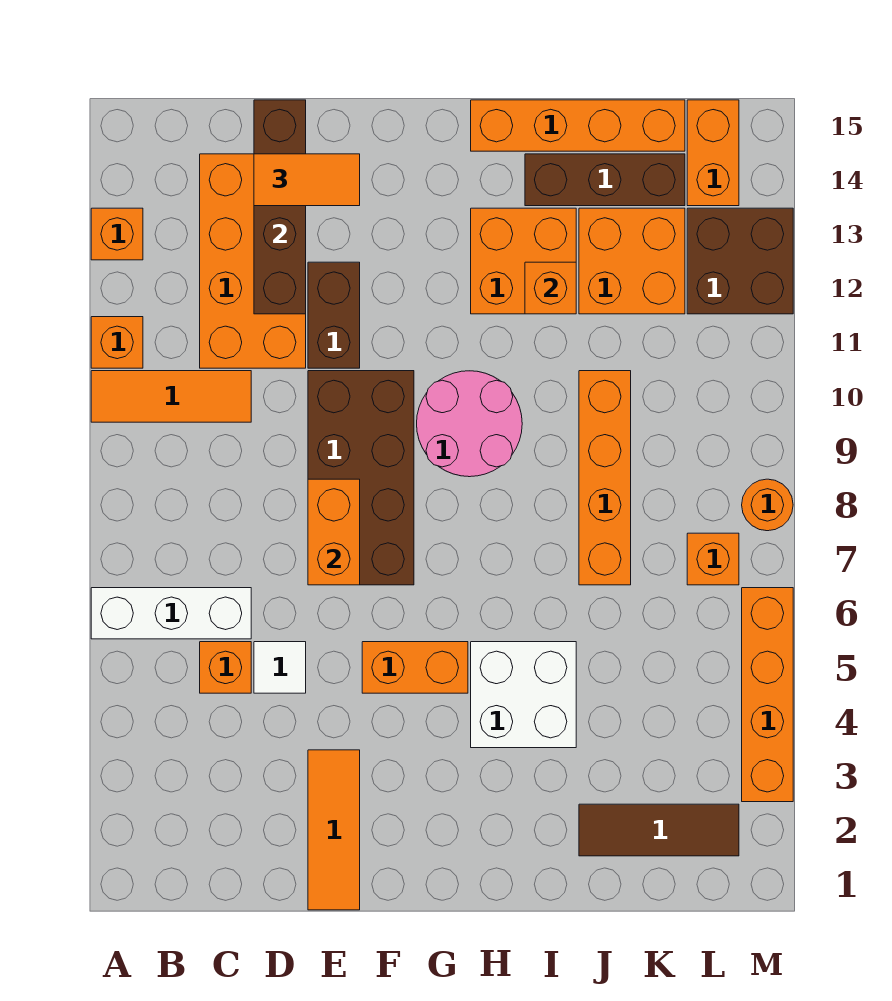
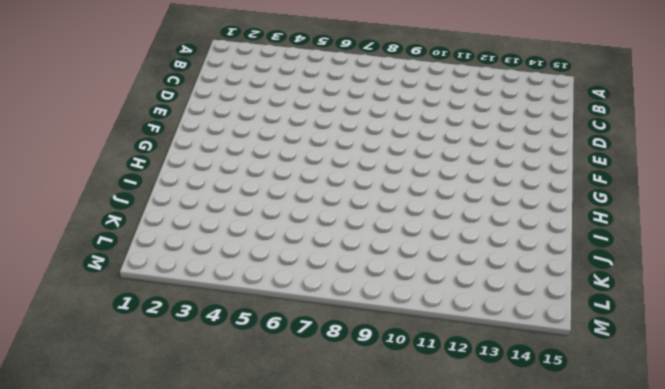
none -> white brick A6:C6 level 1
none -> orange tile A10:C10 level 1
none -> orange brick A11 level 1

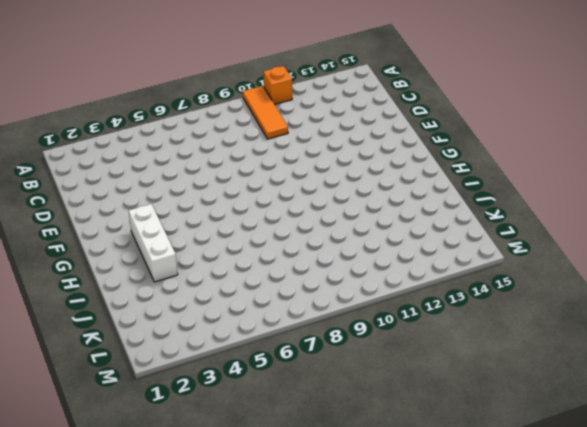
white brick G3:I3 level 1 -> white brick A6:C6 level 1
none -> orange brick A13 level 1
none -> orange brick C5 level 1
none -> orange brick C11:D14 level 1

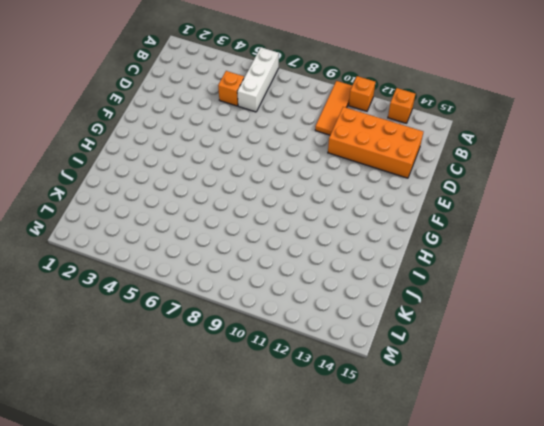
none -> white tile D5 level 1
none -> orange tile E1:E3 level 1
none -> brown brick E7:F10 level 1

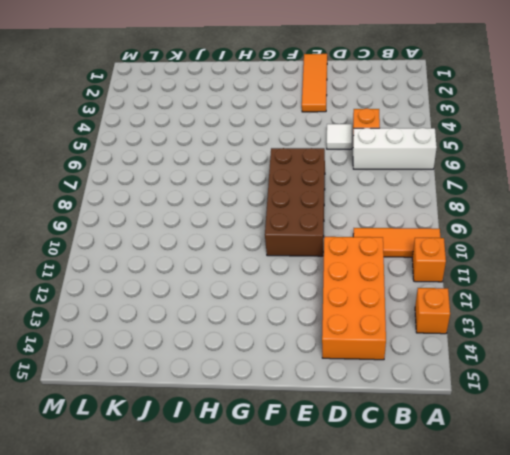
none -> brown brick E11:E12 level 1
none -> orange brick F5:G5 level 1
none -> pink round brick G9:H10 level 1

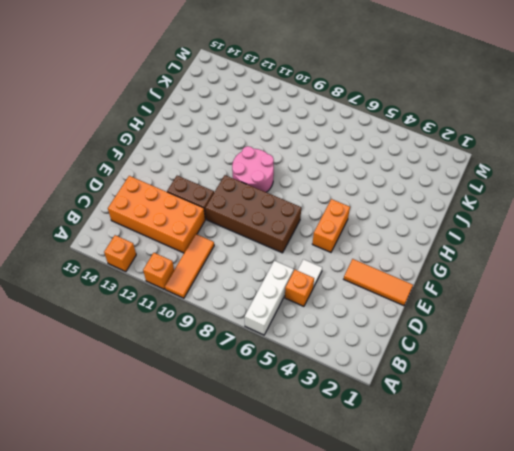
none -> white brick H4:I5 level 1
none -> orange brick H12:I13 level 1
none -> orange brick H15:K15 level 1

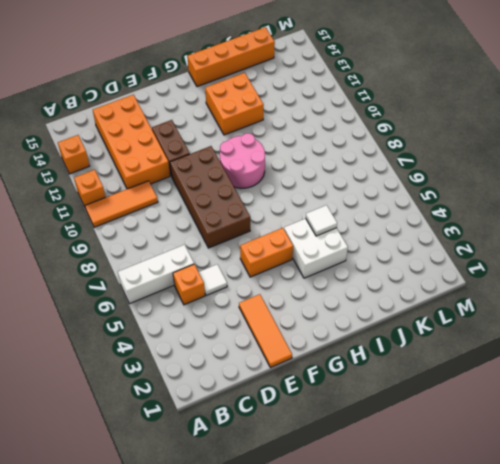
white tile I5 level 2 -> none
none -> brown brick I14:K14 level 1
none -> brown tile J2:L2 level 1
none -> orange brick J7:J10 level 1

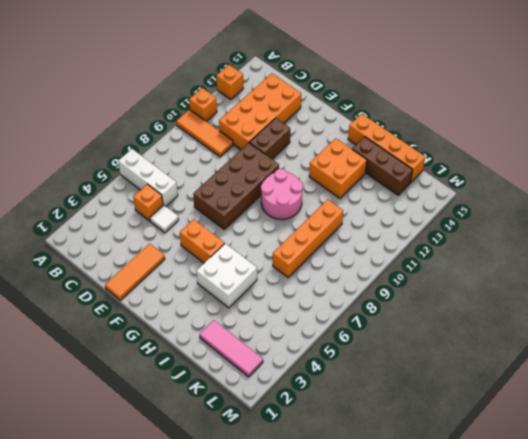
pink tile J2:L2 level 1 -> brown tile J2:L2 level 1
none -> orange brick J12:K13 level 1
none -> orange brick L7 level 1
none -> brown brick L12:M13 level 1

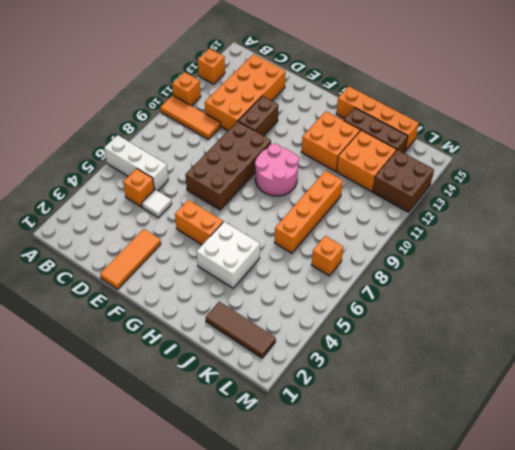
none -> orange brick L14:L15 level 1
none -> orange brick M3:M6 level 1
none -> orange round brick M8 level 1

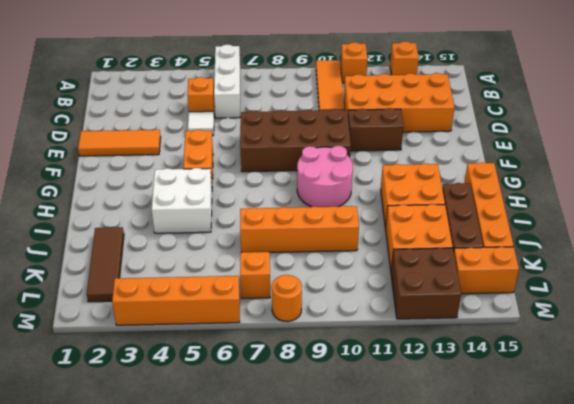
none -> brown brick D12:D15 level 2
none -> orange brick E7:E8 level 2
none -> orange brick I12 level 2

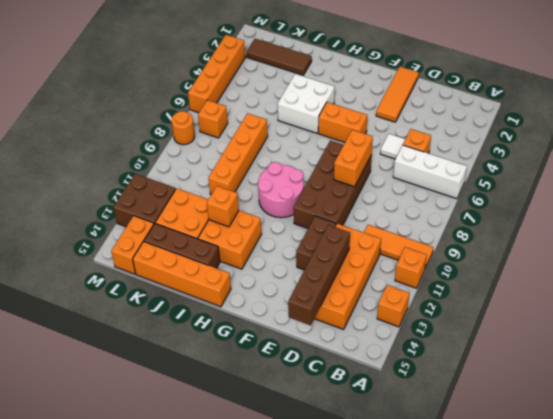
none -> orange tile D14:E14 level 3

